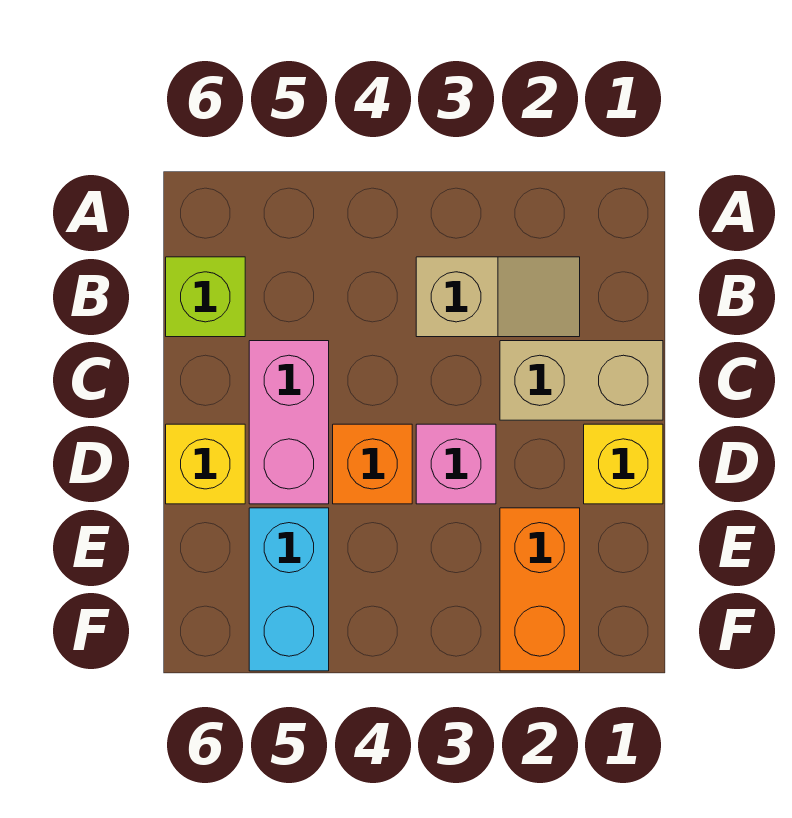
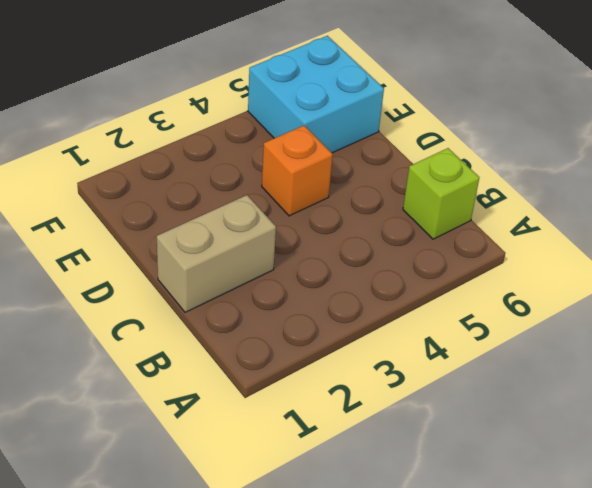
cyan brick E5:F6 level 1 -> cyan brick E5:F5 level 1
none -> tan slope B2:B3 level 1 top 3
none -> pink brick C5:D5 level 1

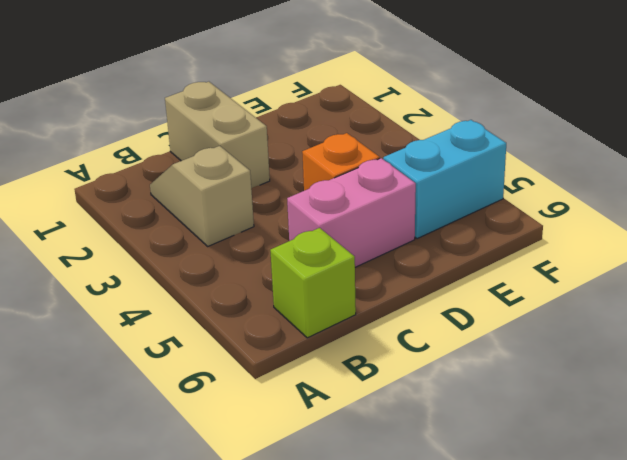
none -> yellow brick D1 level 1
none -> pink brick D3 level 1

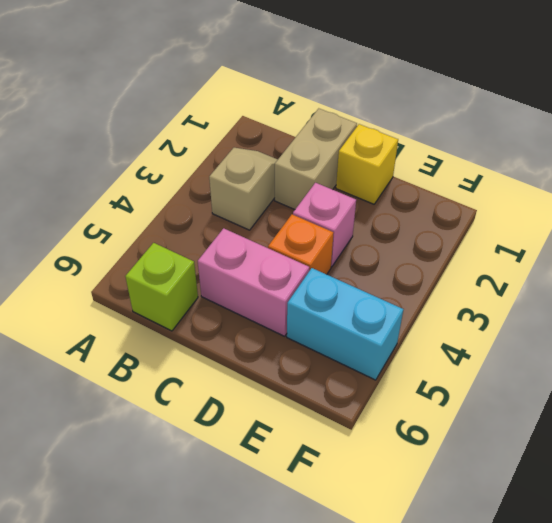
none -> yellow brick D6 level 1
none -> orange brick E2:F2 level 1

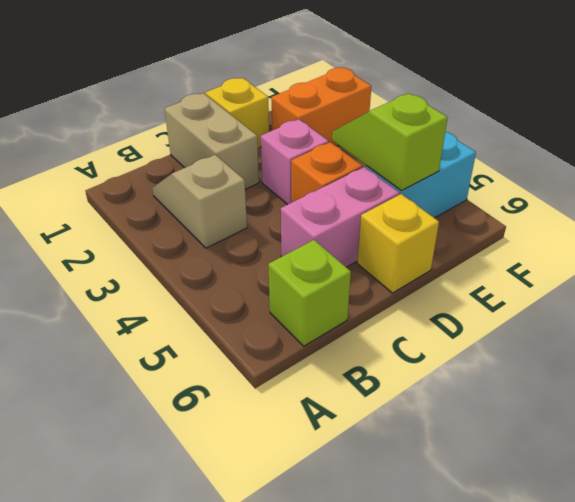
lime slope E4:E5 level 2 top 5 -> none

